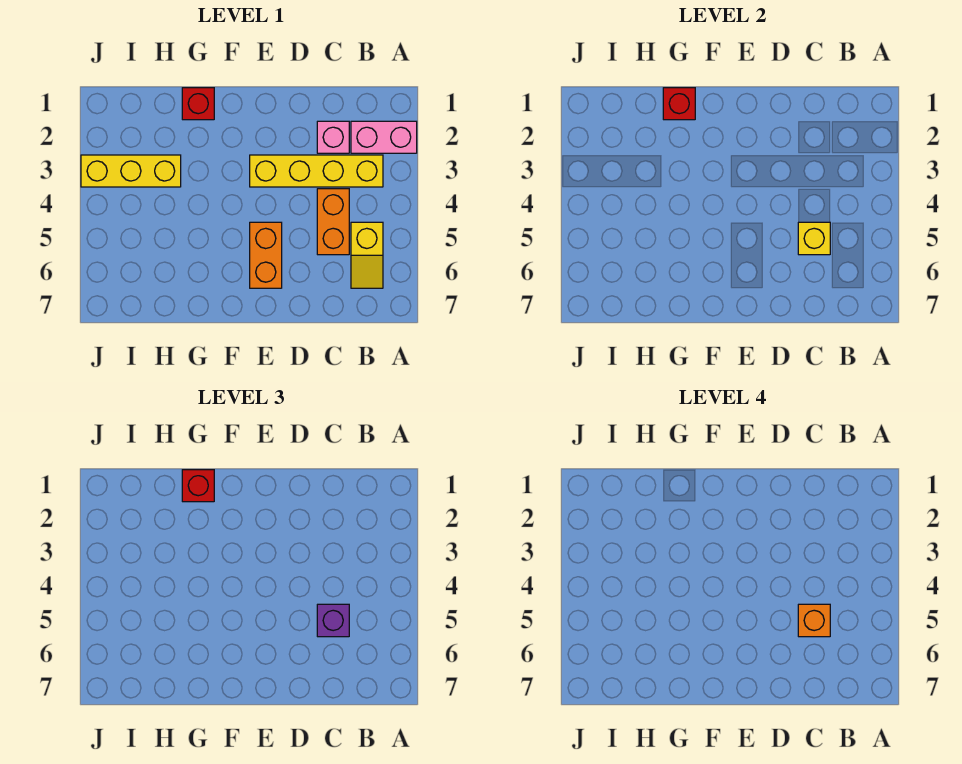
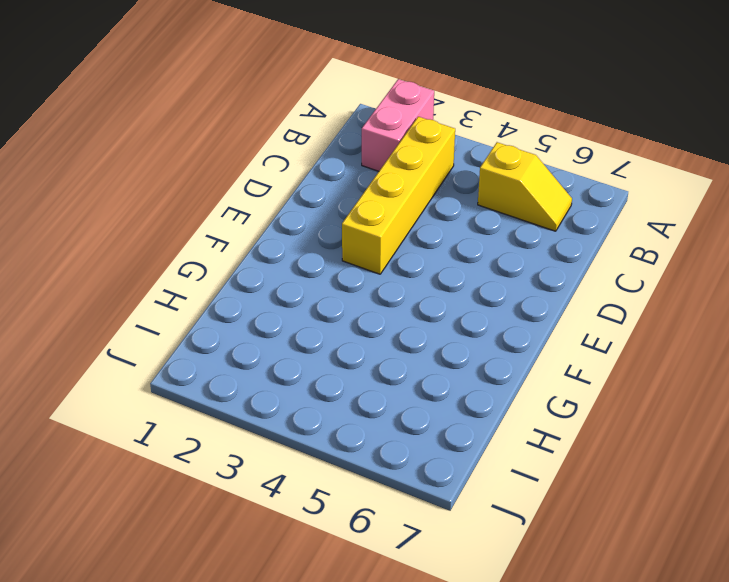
none -> pink brick C2 level 1
none -> orange brick C4:C5 level 1
none -> orange brick E5:E6 level 1

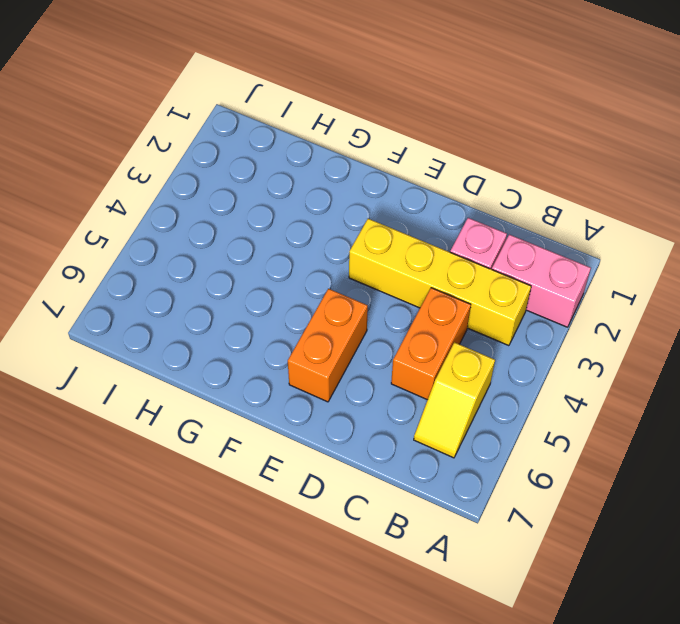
none -> red brick G1 level 1
none -> yellow brick H3:J3 level 1
none -> yellow brick C5 level 2

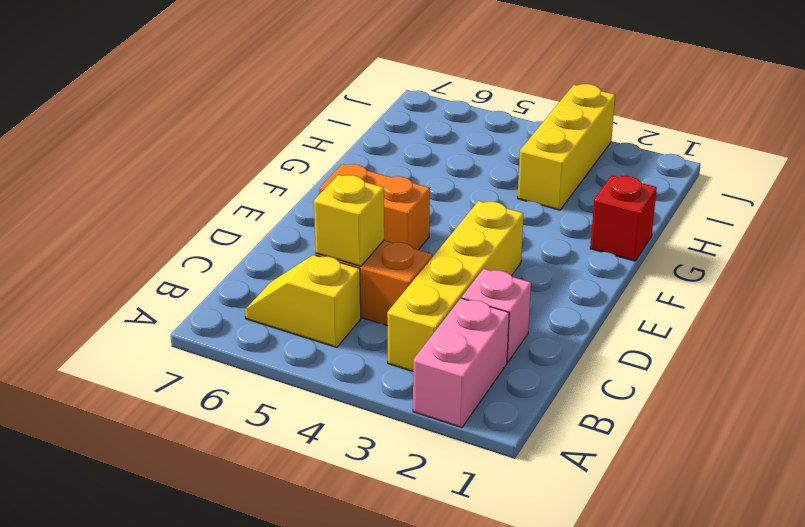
none -> red brick G1 level 2
none -> purple brick C5 level 3
none -> red brick G1 level 3

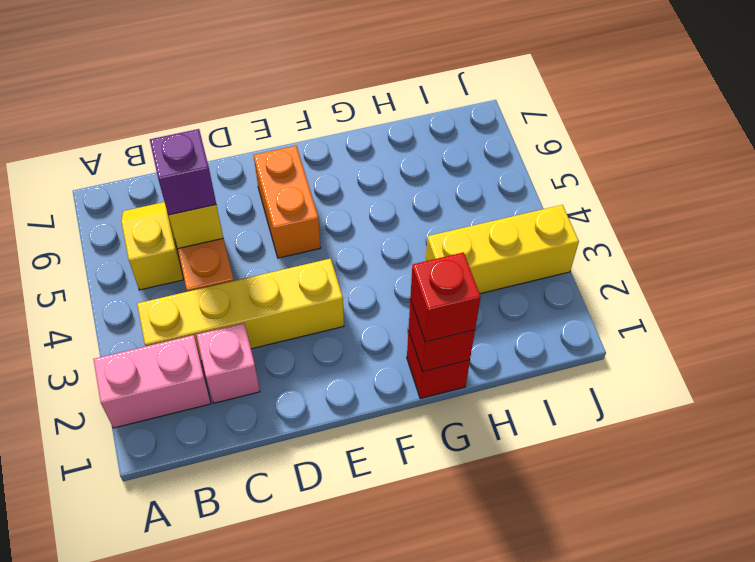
none -> orange brick C5 level 4

